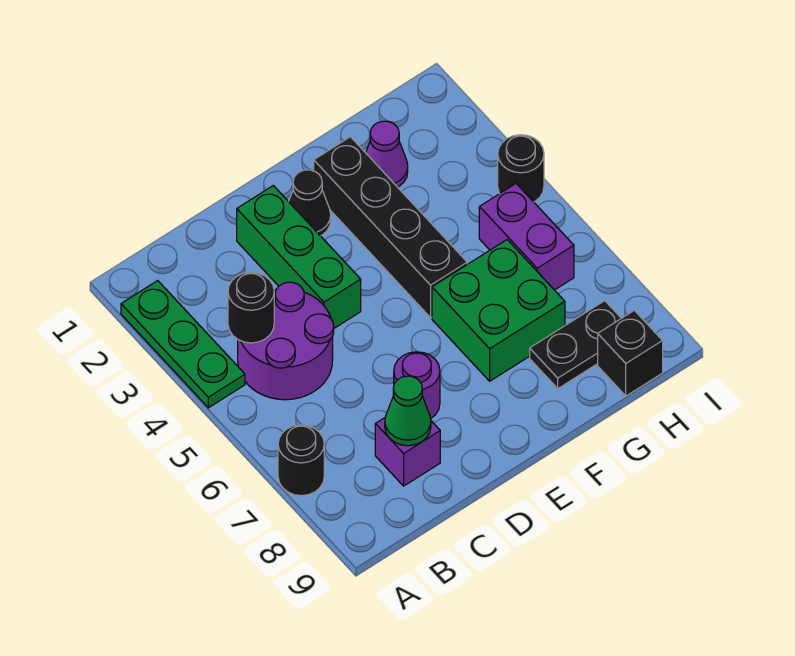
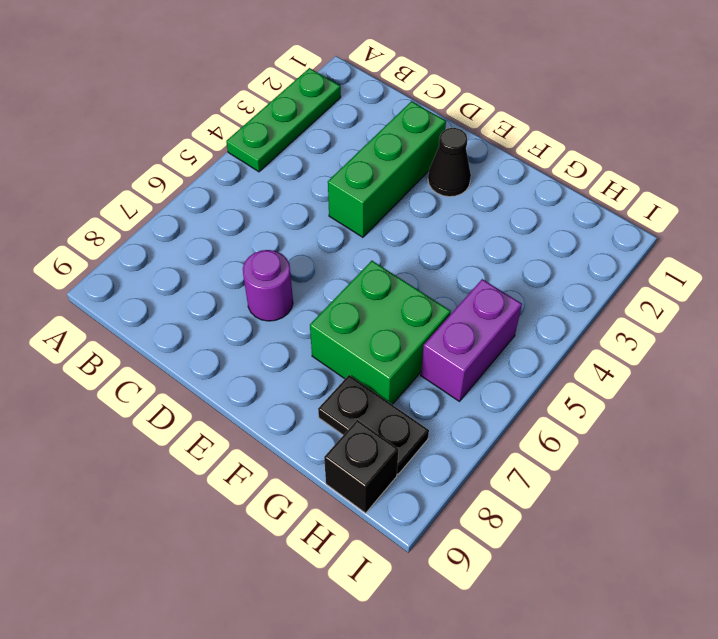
none -> black round brick A7 level 1
none -> purple round brick B4:C5 level 1
none -> purple brick C8 level 1

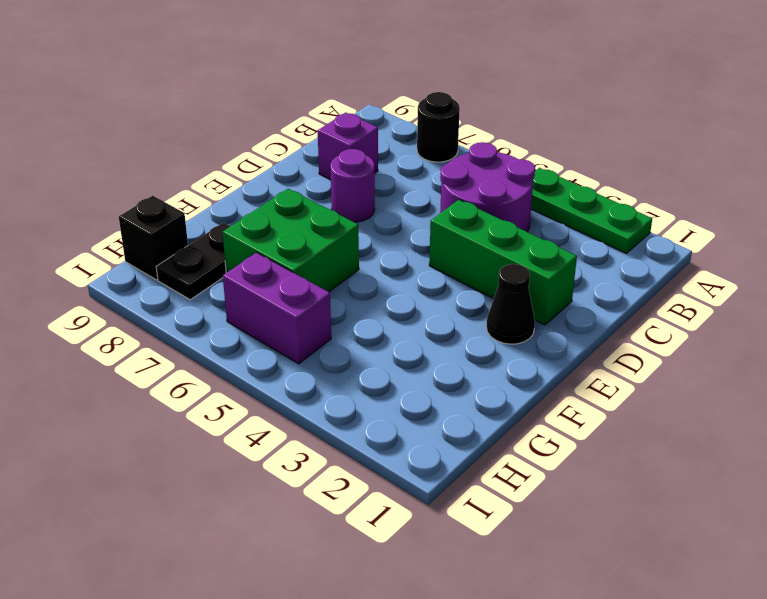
none -> black brick F2:F5 level 1
none -> purple cone G2 level 1
none -> black round brick I4 level 1

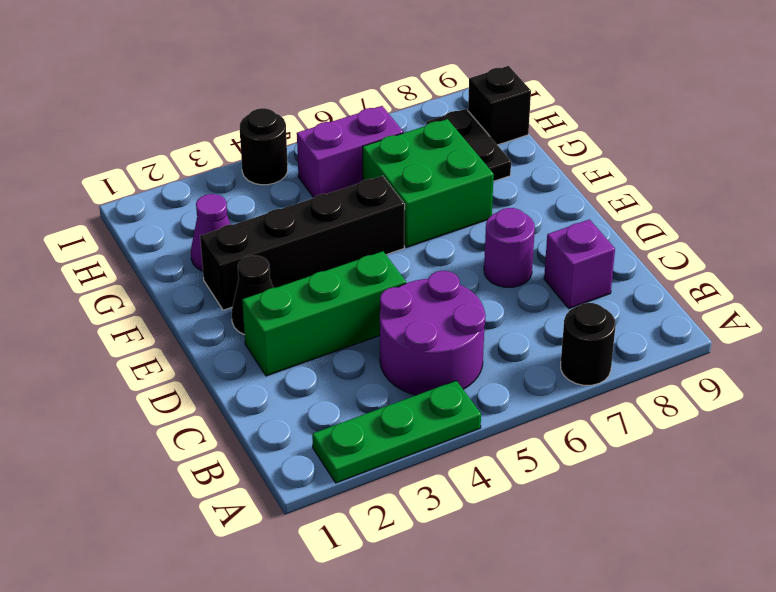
none -> black round brick B4 level 2
none -> green cone C8 level 2

